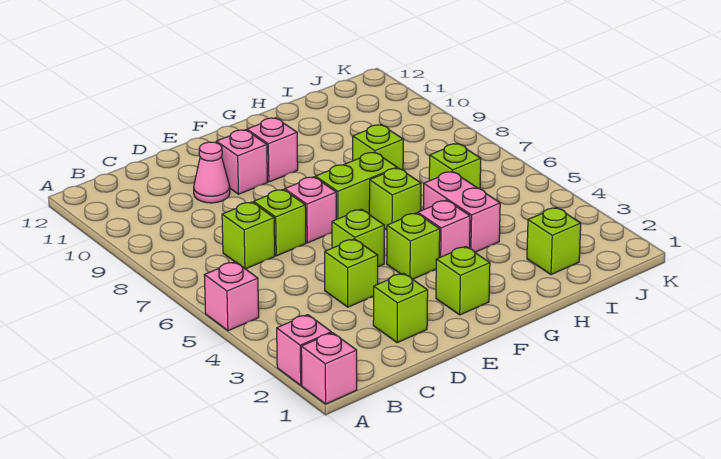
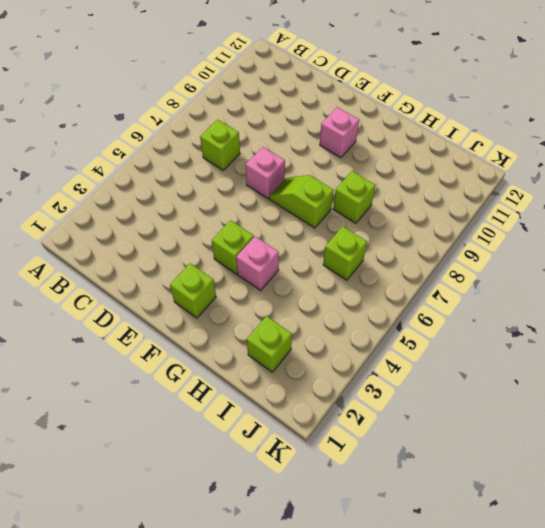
lime slope F7:G7 level 1 top G -> lime brick F7:G7 level 1
none -> pink brick A1 level 1
none -> pink brick A2 level 1
none -> pink brick A5 level 1

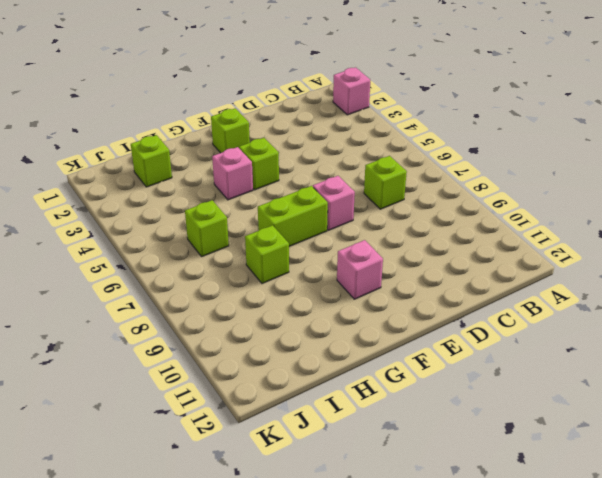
none -> pink brick A1 level 1
none -> pink brick A5 level 1
none -> lime brick D2 level 1

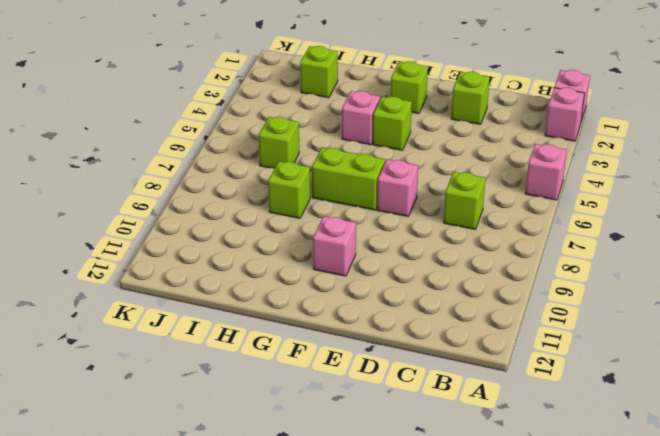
none -> lime brick D4 level 1
none -> lime brick D7 level 1
none -> pink cone D10 level 1

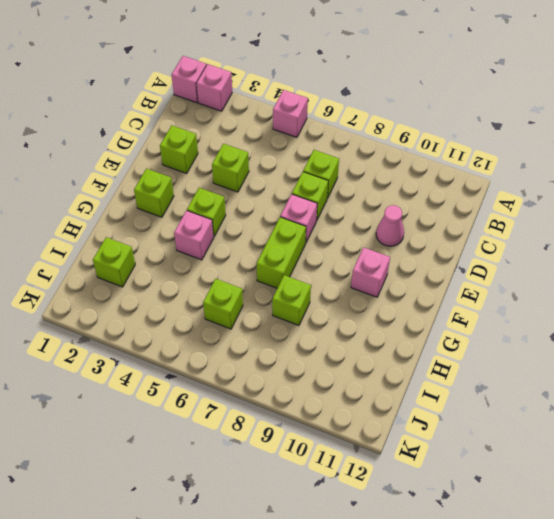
none -> lime brick E5 level 1
none -> pink brick E10 level 1
none -> lime brick G6 level 1

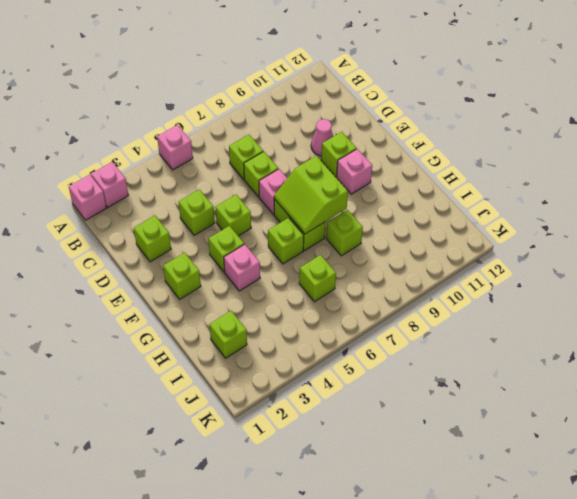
lime brick E10 level 1 -> pink brick E10 level 1
lime slope F7:G8 level 2 top 8 -> none
none -> pink brick H4:H5 level 1

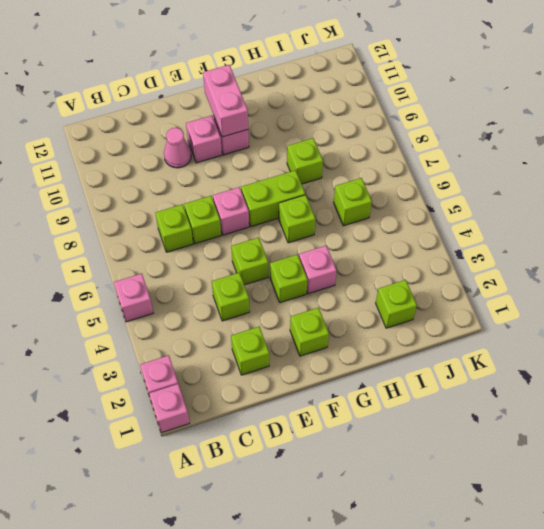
pink brick F10:F11 level 2 -> pink brick H4:H5 level 1

